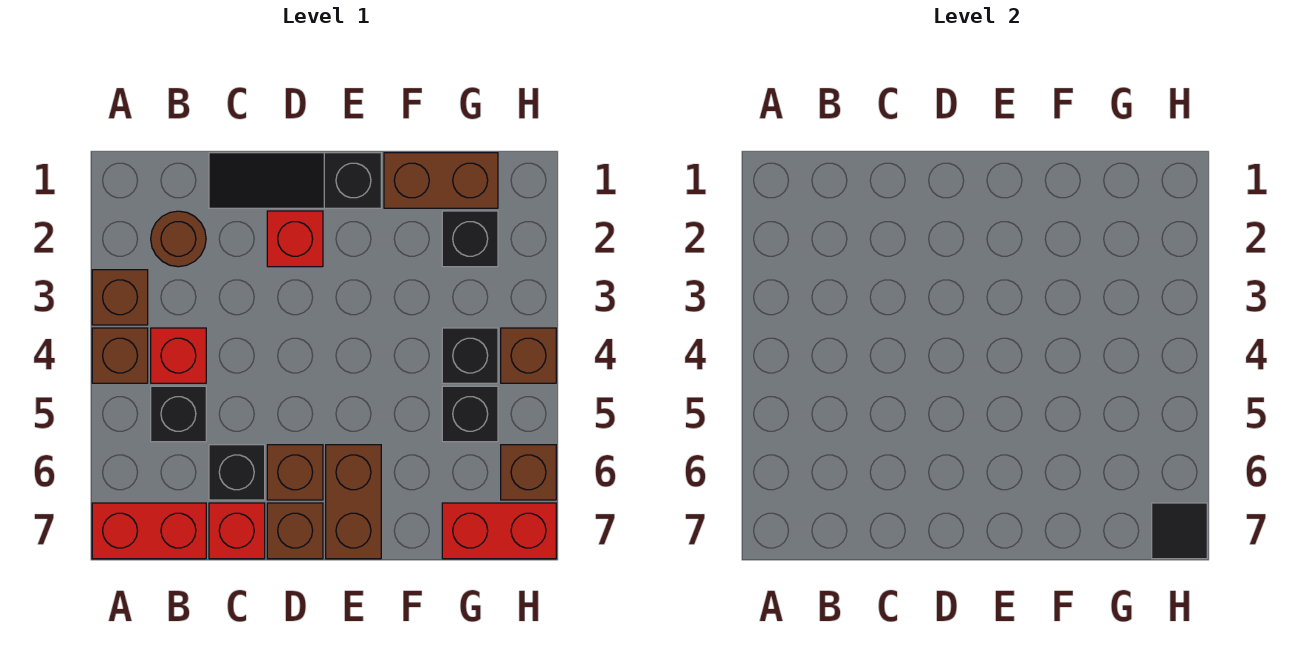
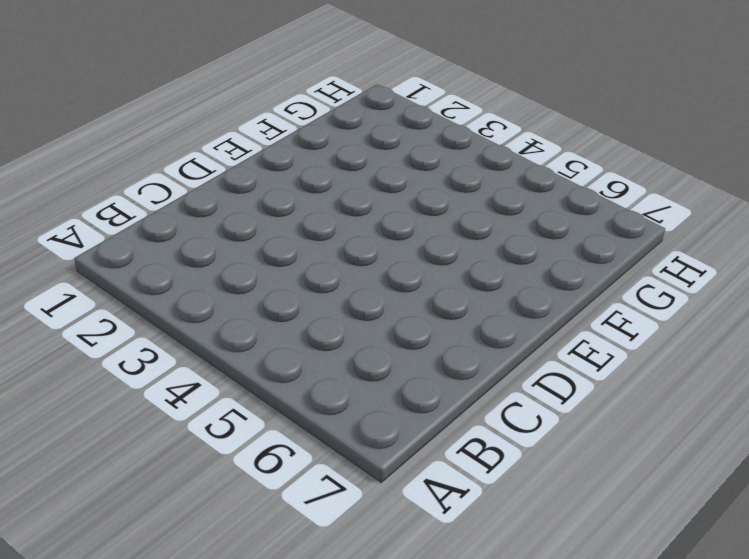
none -> brown brick A3 level 1
none -> brown brick A4 level 1
none -> red brick A7:B7 level 1

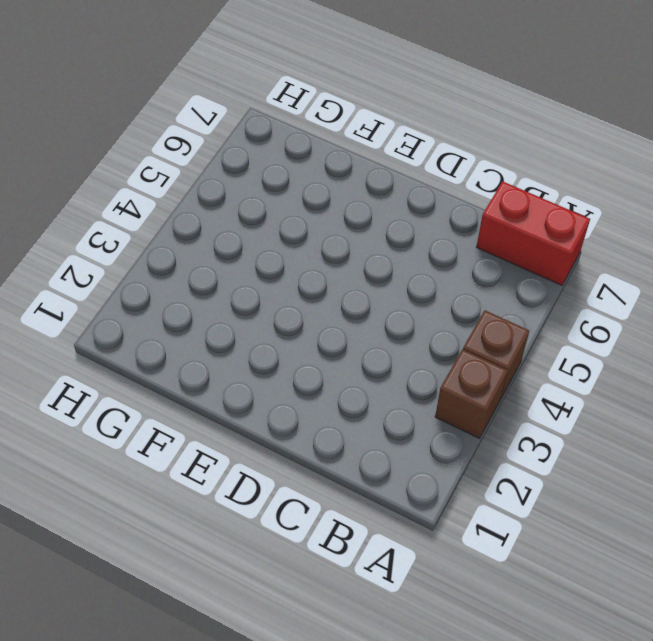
none -> brown round brick B2 level 1
none -> red brick B4 level 1
none -> black brick B5 level 1

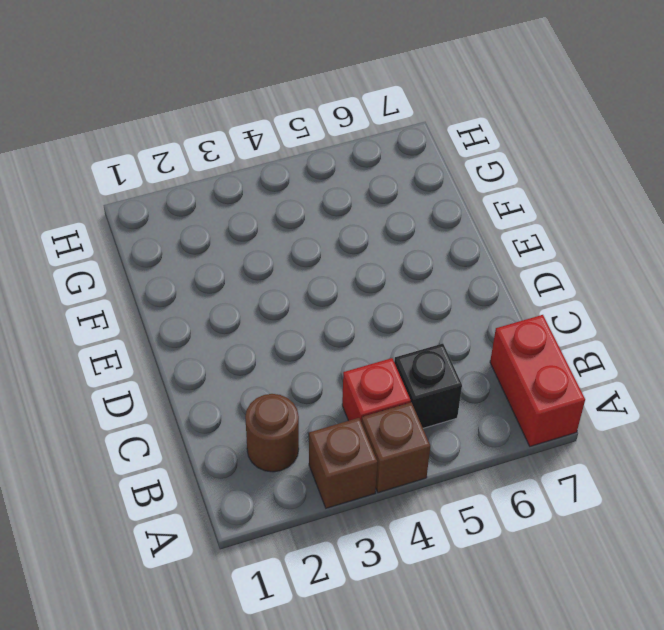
none -> black slope C1:E1 level 1 top E
none -> black brick C6 level 1
none -> red brick C7 level 1

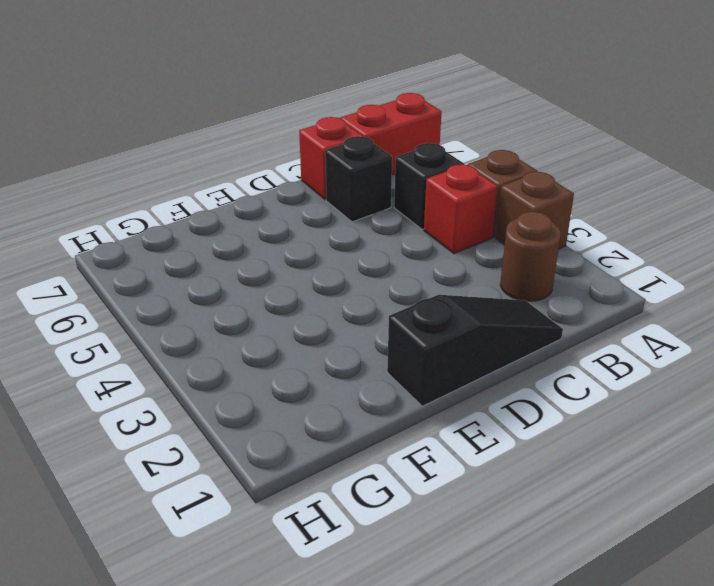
none -> red brick D2 level 1
none -> brown brick D6 level 1
none -> brown brick D7 level 1

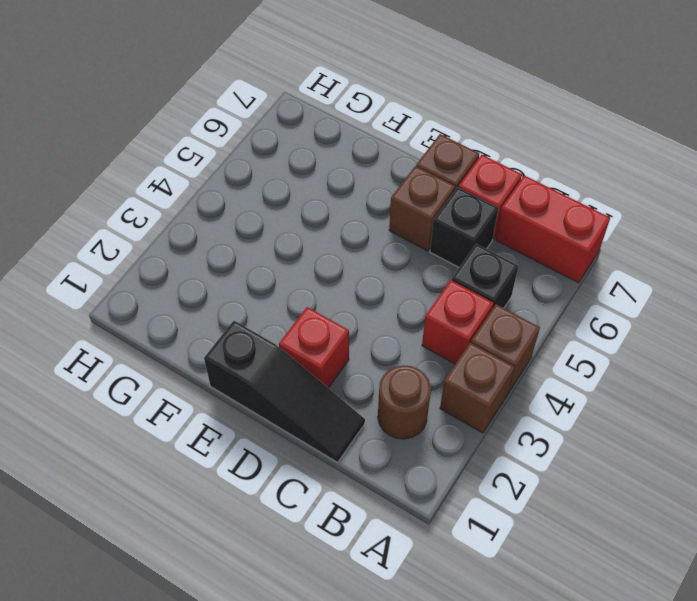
none -> brown brick E6:E7 level 1
none -> brown brick F1:G1 level 1
none -> black brick G2 level 1

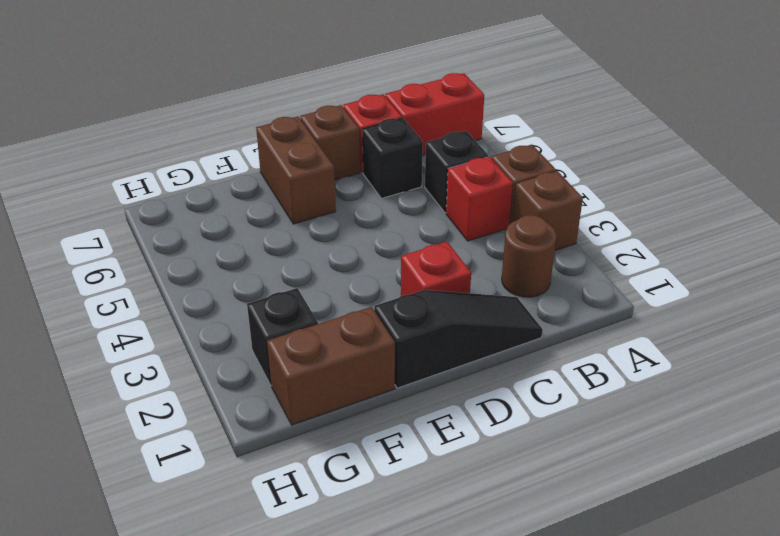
none -> brown brick D6 level 1
none -> black brick G4 level 1
none -> black brick G5 level 1

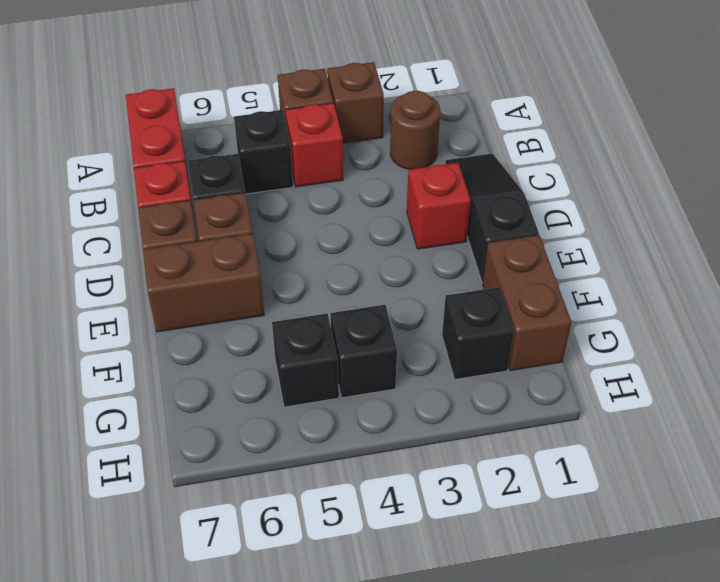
none -> red brick G7:H7 level 1
none -> brown brick H4 level 1
none -> brown brick H6 level 1

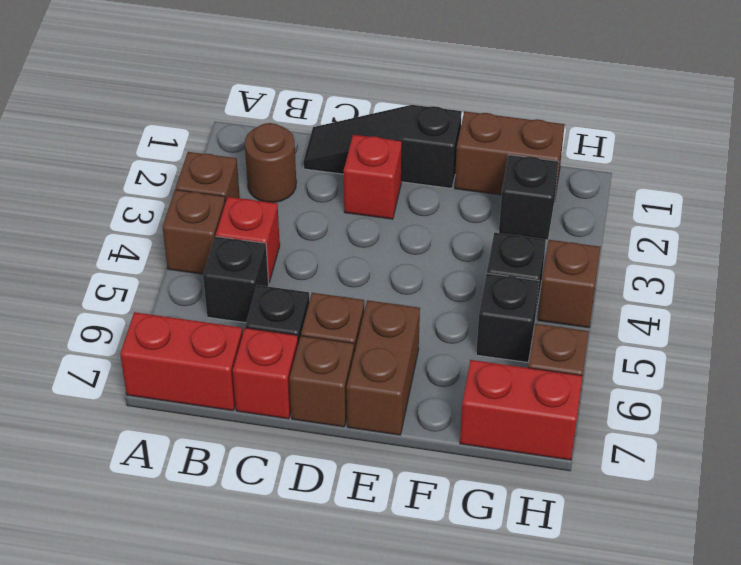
none -> black tile H7 level 2

